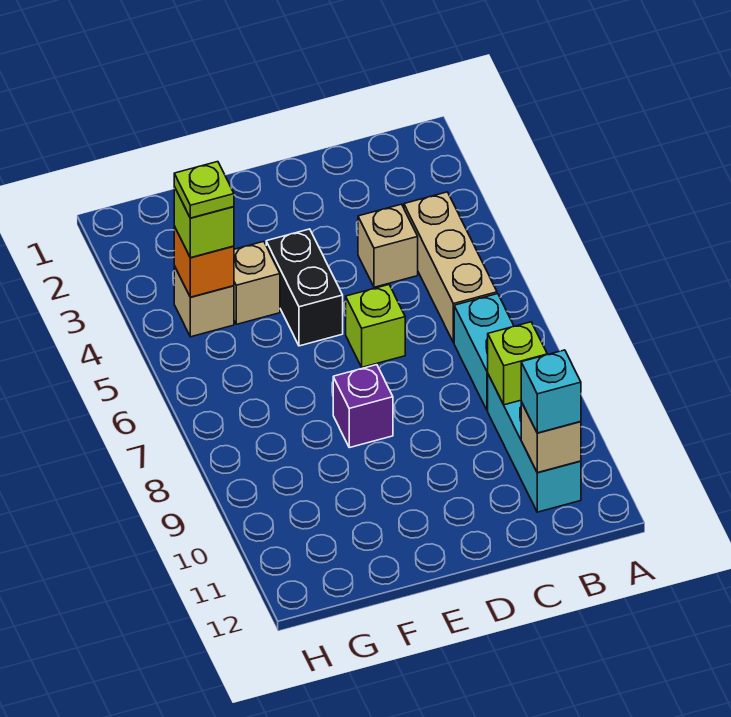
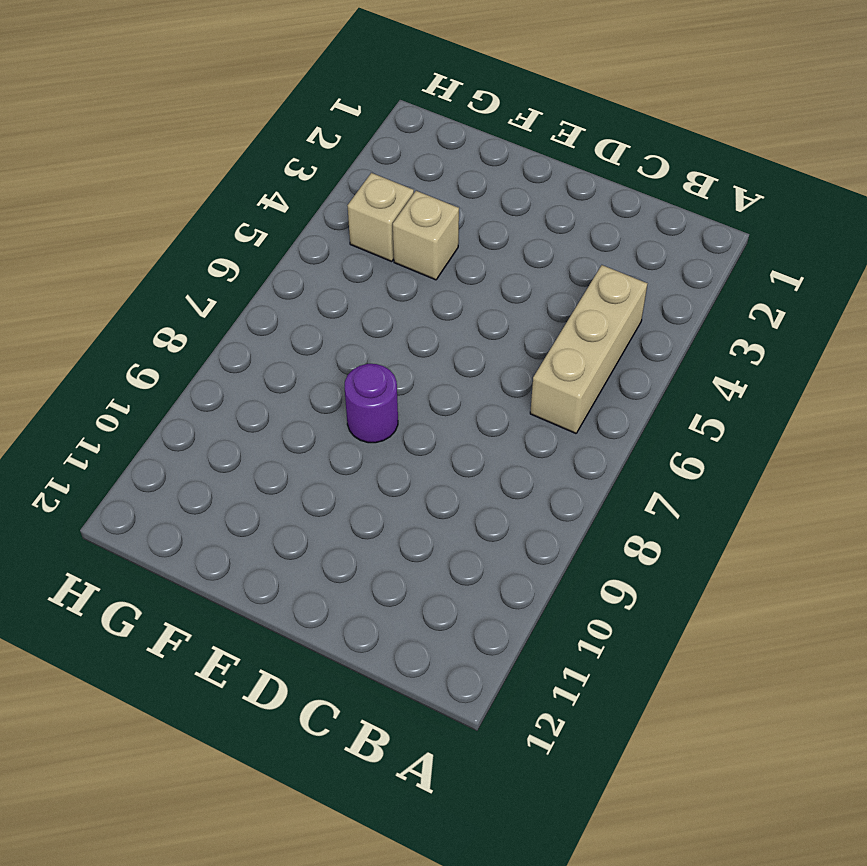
purple round brick E8 level 1 -> purple brick E8 level 1
none -> cyan brick B7:B8 level 1
none -> cyan brick B9:B11 level 1
none -> tan brick C4 level 1

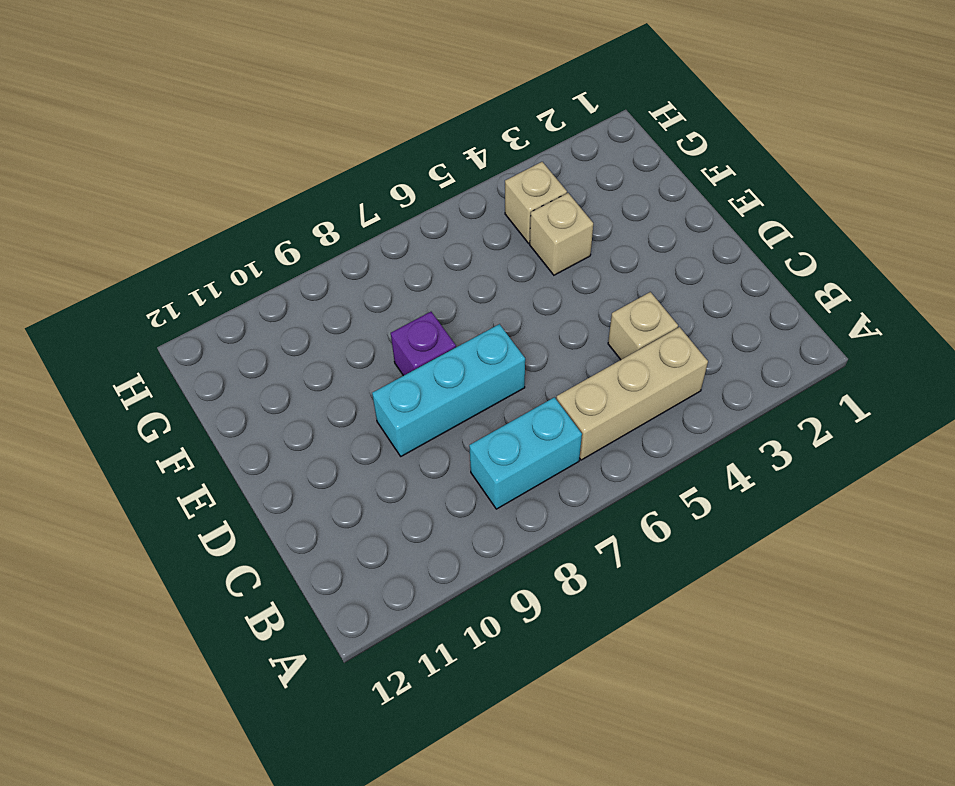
cyan brick D7:D9 level 1 -> cyan brick B9:B11 level 1
none -> lime brick D6 level 1
none -> black brick E4:E5 level 1
none -> lime brick B9 level 2

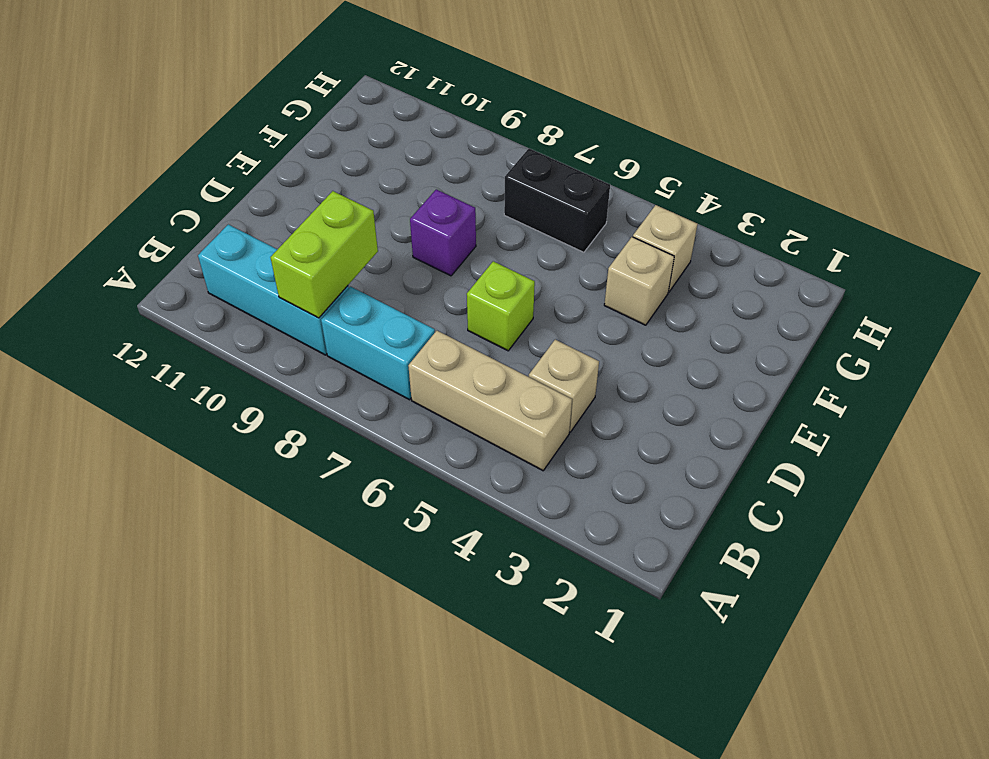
lime brick B9:C9 level 2 -> lime brick B9 level 2
black brick G6:G7 level 1 -> black brick E4:E5 level 1
none -> tan brick B11 level 2
none -> orange brick G4 level 2
none -> cyan brick B11 level 3

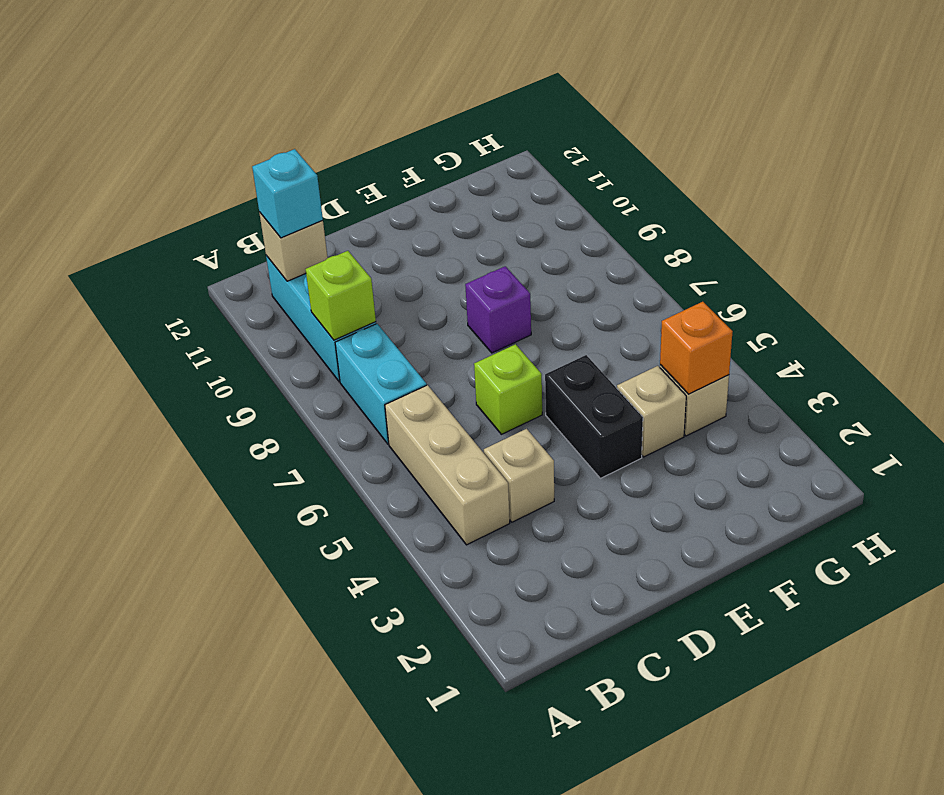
none -> lime brick G4 level 3
none -> lime plate G4 level 4

